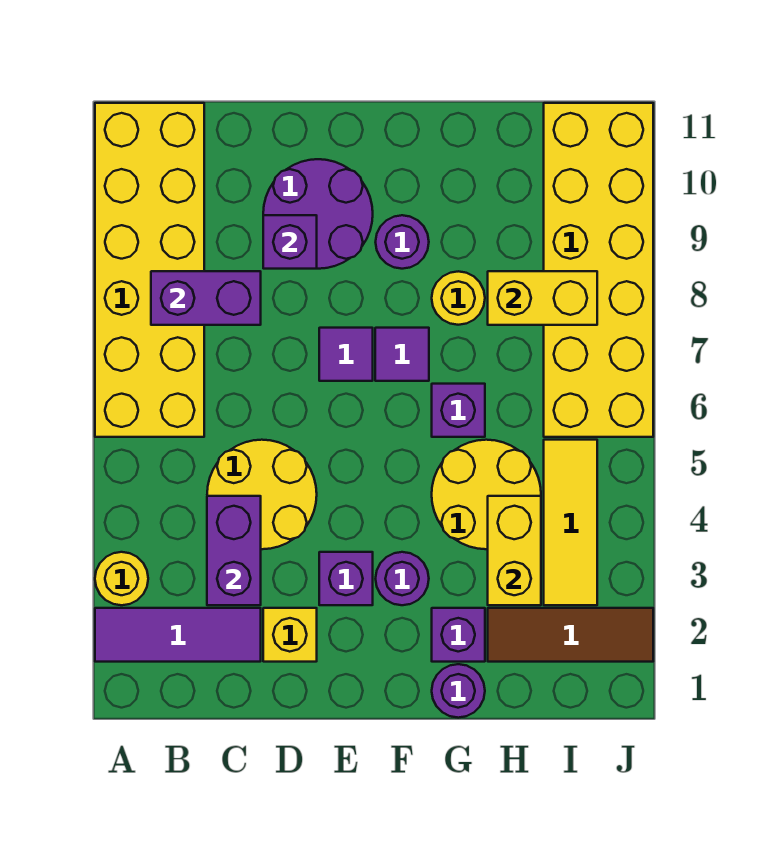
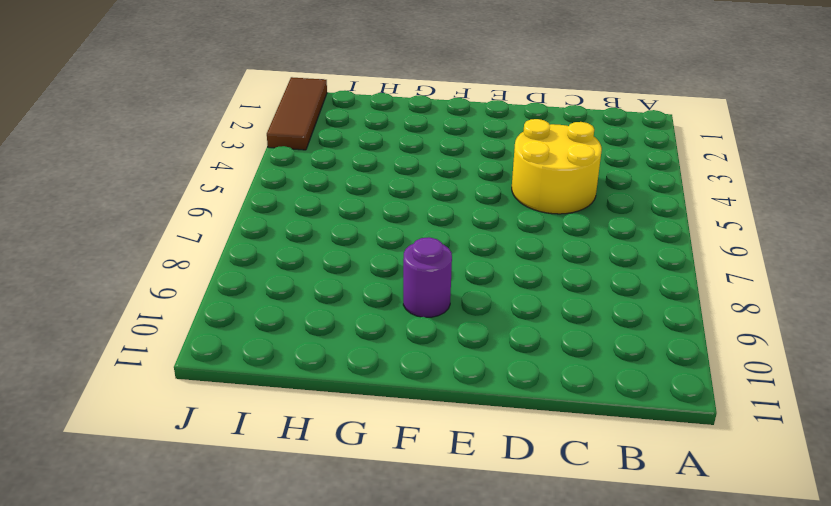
brown tile J1:J3 level 1 -> brown tile H2:J2 level 1
none -> purple tile A2:C2 level 1
none -> yellow round brick A3 level 1
none -> yellow brick A6:B11 level 1

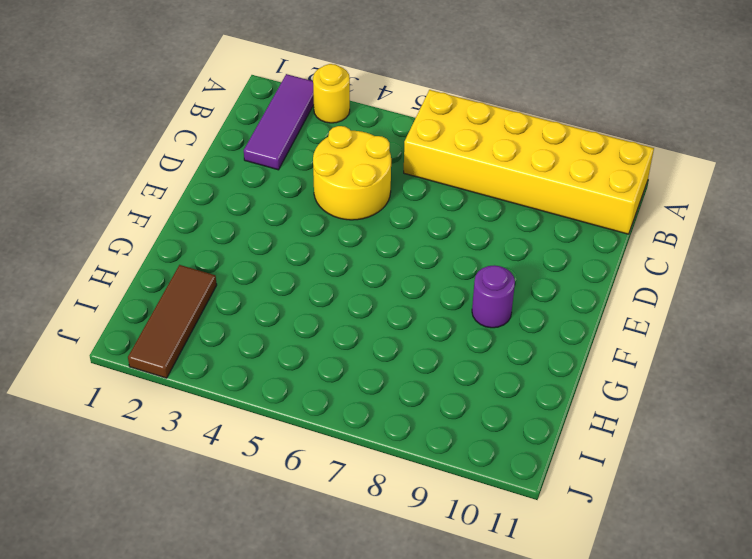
none -> yellow brick D2 level 1
none -> purple round brick D9:E10 level 1
none -> purple brick E3 level 1

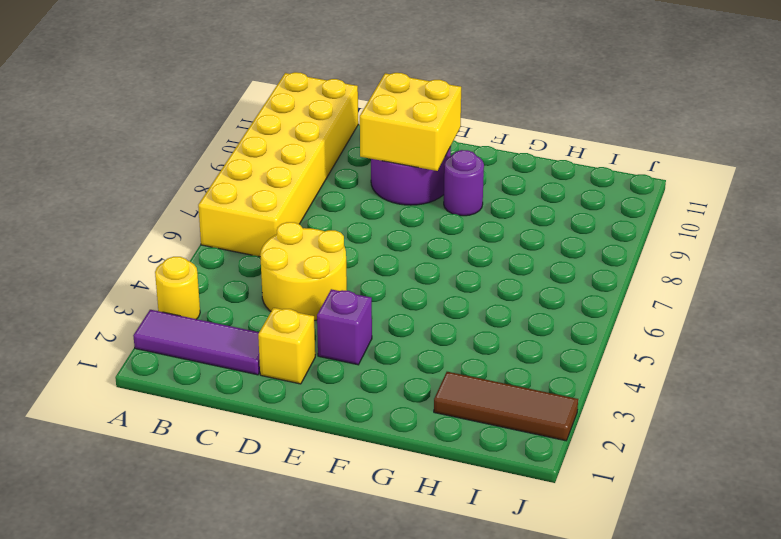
yellow brick D9:E10 level 2 -> purple brick D9 level 2
none -> purple tile E7 level 1
none -> purple round brick F3 level 1
none -> purple tile F7 level 1

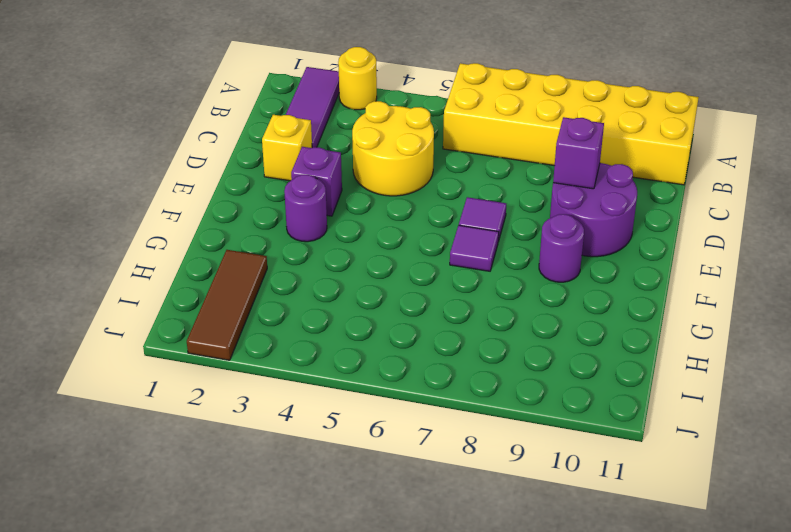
none -> purple round brick G1 level 1
none -> purple brick G2 level 1
none -> yellow round brick G4:H5 level 1

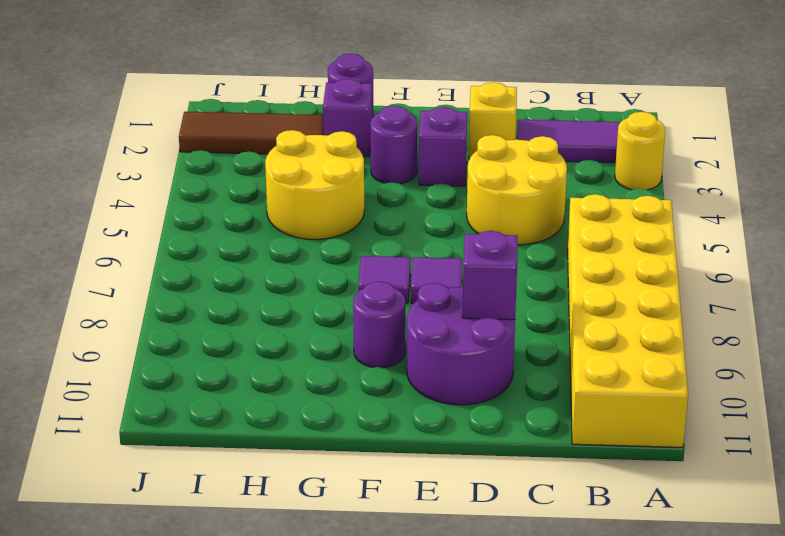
none -> purple brick G6 level 1
none -> yellow round brick G8 level 1
none -> yellow tile I3:I5 level 1

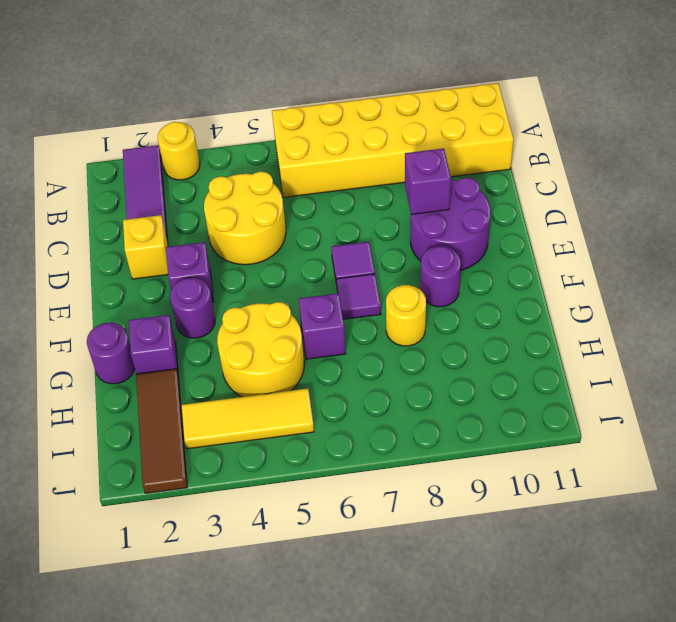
none -> yellow brick I6:J11 level 1
none -> purple brick B8:C8 level 2
none -> purple brick C3:C4 level 2

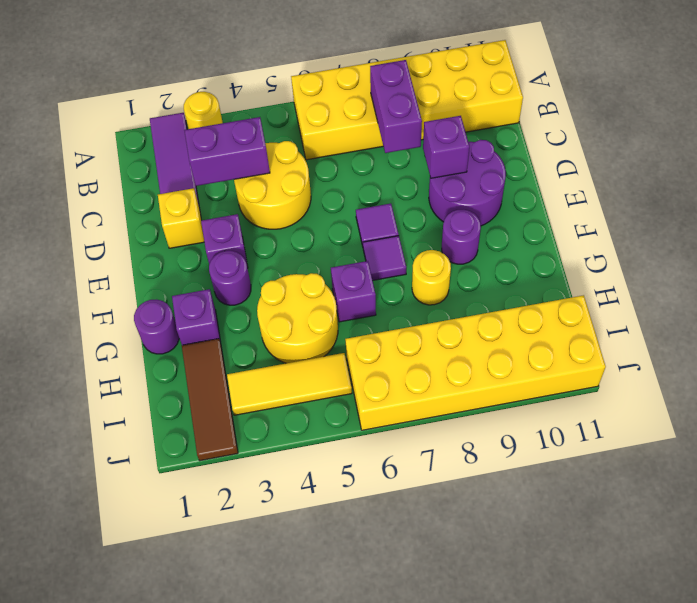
none -> yellow brick H3:H4 level 2
none -> yellow brick H8:I8 level 2

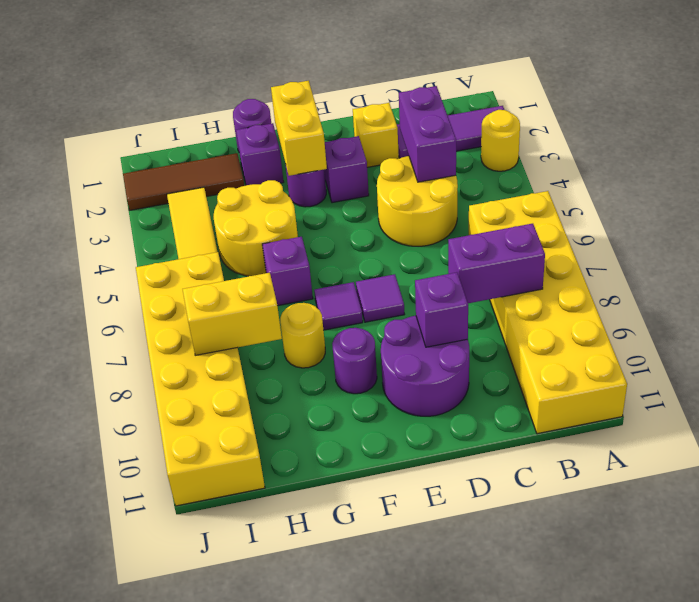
yellow brick F2:F3 level 2 -> yellow brick H3:H4 level 2

